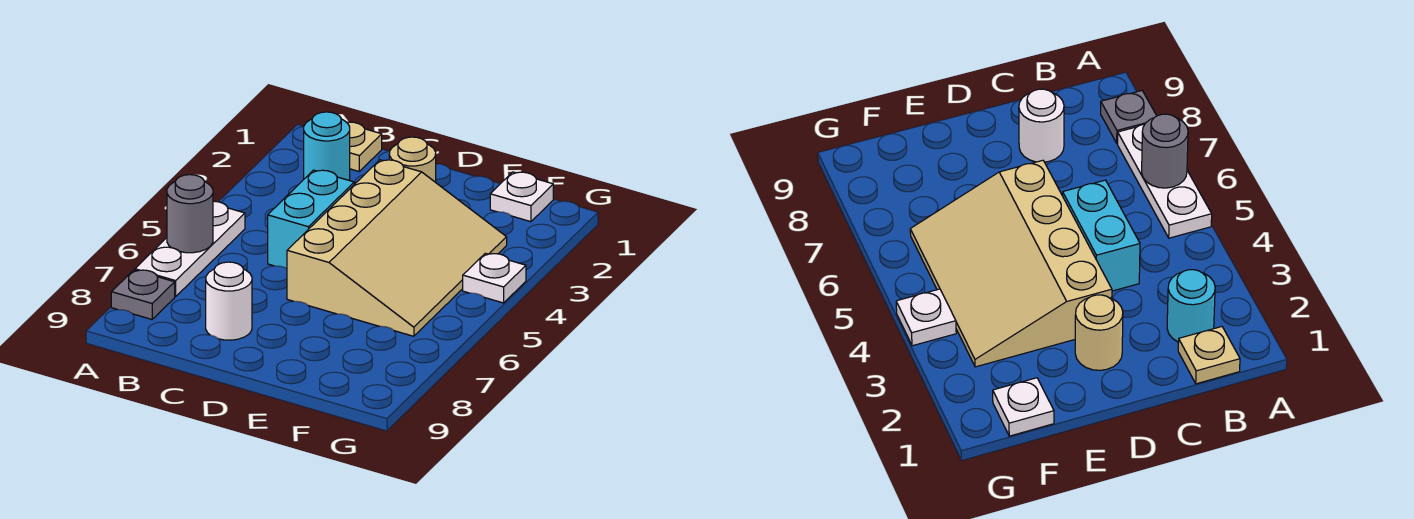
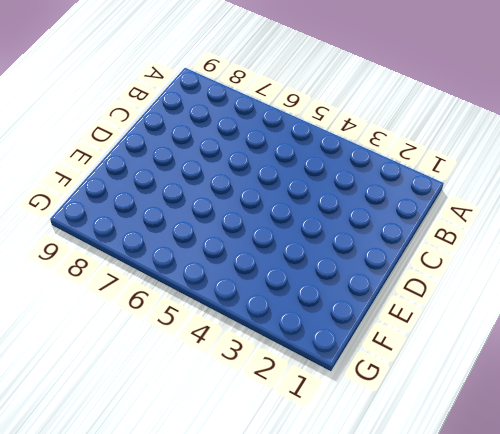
none -> white plate A5:A7 level 1
none -> grey plate A8 level 1

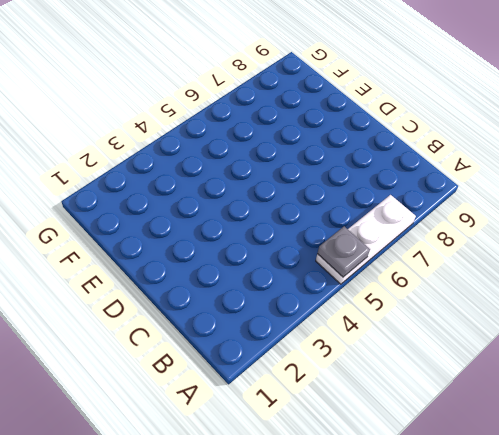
grey plate A5 level 2 -> grey plate A8 level 1
none -> tan plate B1 level 1
none -> cyan round brick B2 level 1

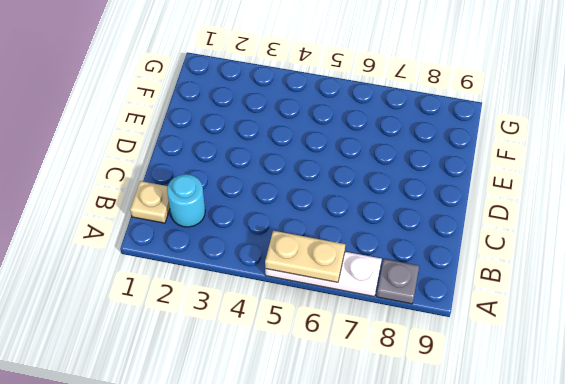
tan plate A5:A6 level 2 -> grey round brick A6 level 2
none -> cyan brick C4:C5 level 1
none -> white round brick C8 level 1

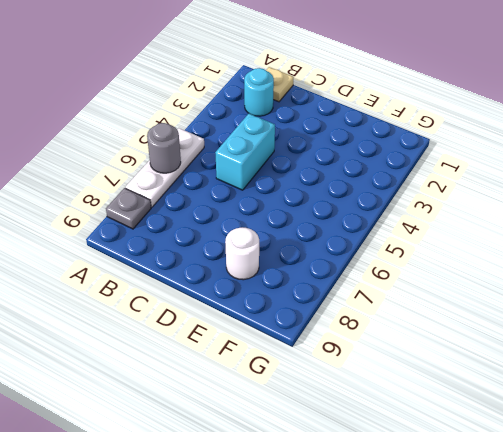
white round brick E8 level 1 -> white round brick C8 level 1
none -> tan round brick D2 level 1
none -> tan slope D3:F6 level 1 top D

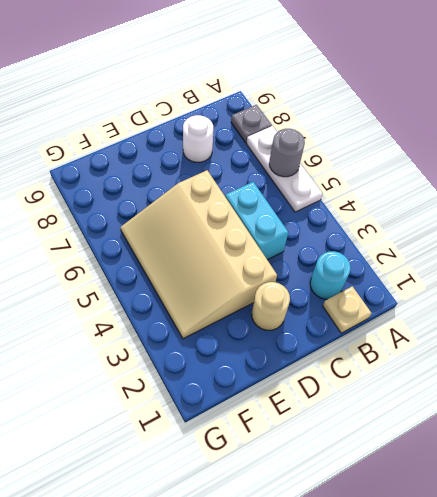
none -> white plate F1 level 1
none -> white plate G4 level 1

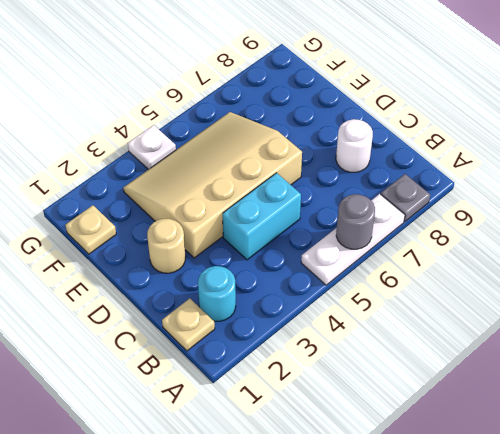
tan plate F1 level 1 -> white plate F1 level 1

